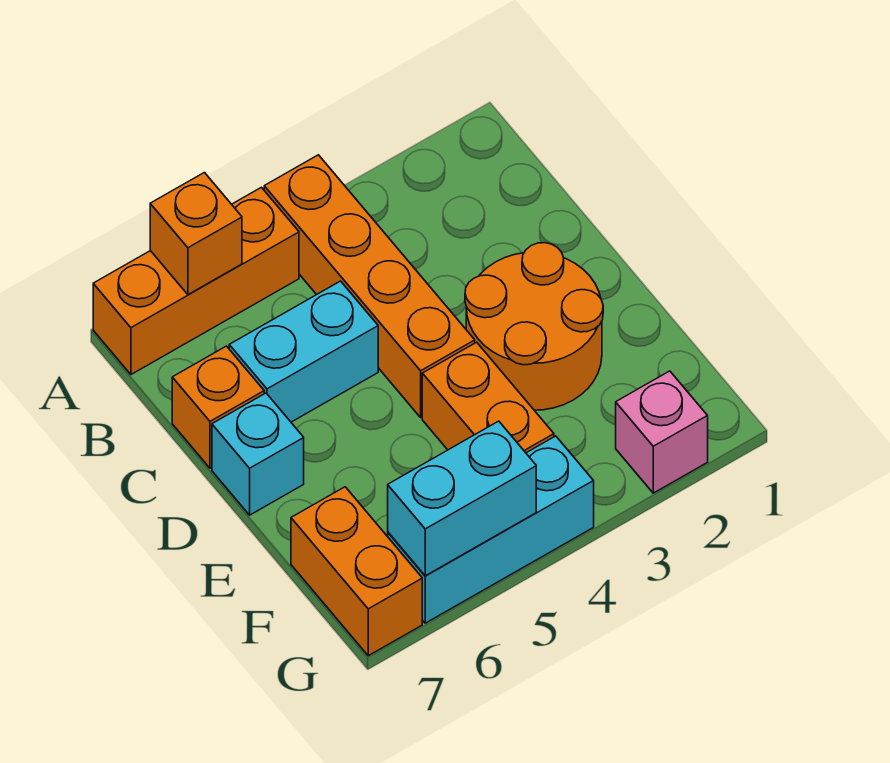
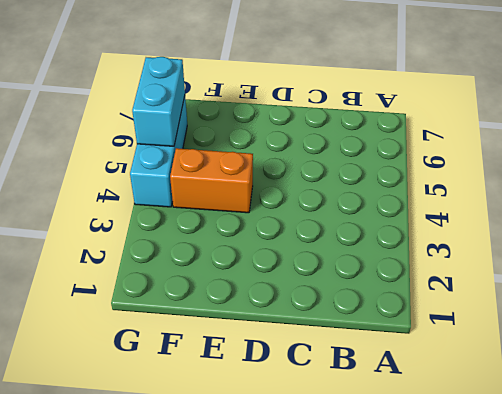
none -> orange brick A4:D4 level 1
none -> orange brick A5:A7 level 1
none -> cyan brick C5:C6 level 1

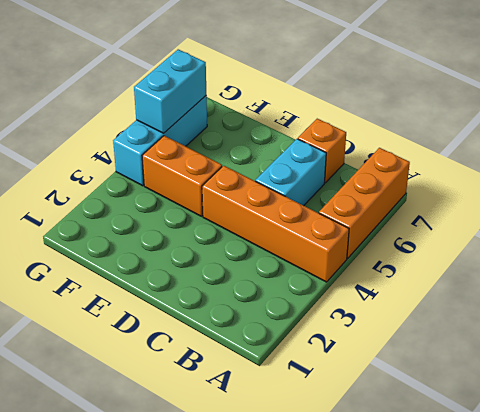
none -> orange round brick D2:E3 level 1
none -> cyan brick D7 level 1
none -> orange brick F7:G7 level 1

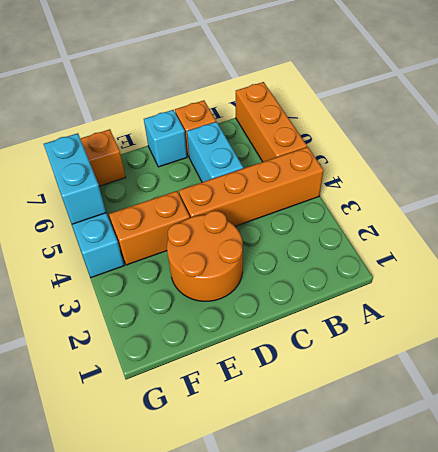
none -> pink brick G2 level 1
none -> orange brick A6 level 2

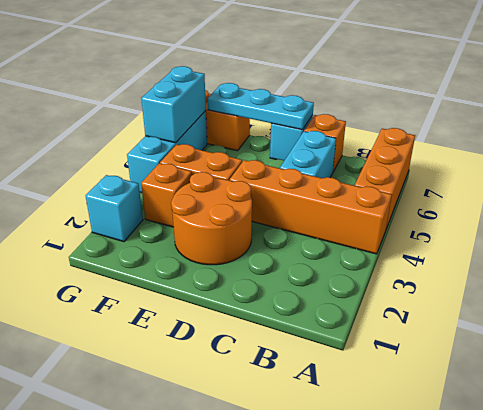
cyan plate D7:F7 level 2 -> none
orange brick F3 level 1 -> orange brick A6 level 2
cyan brick G2 level 1 -> pink brick G2 level 1

